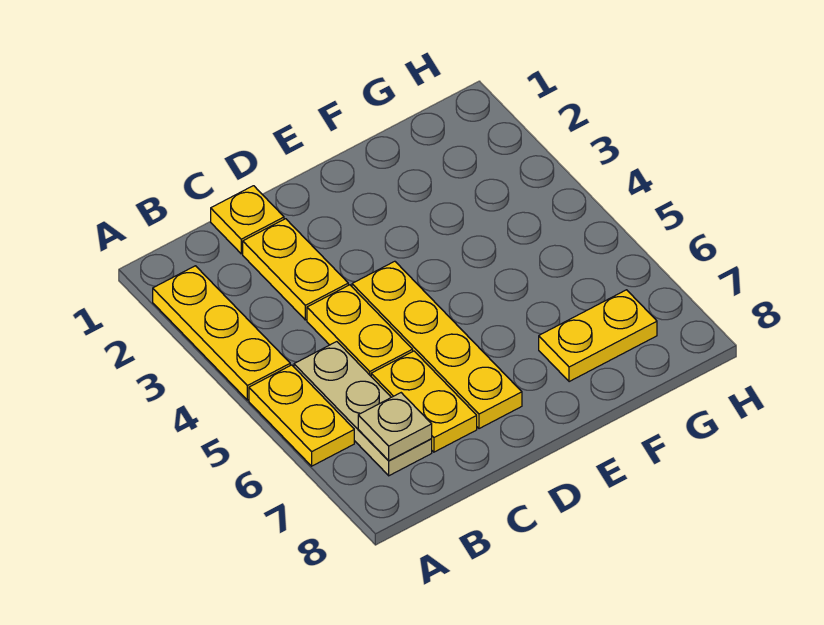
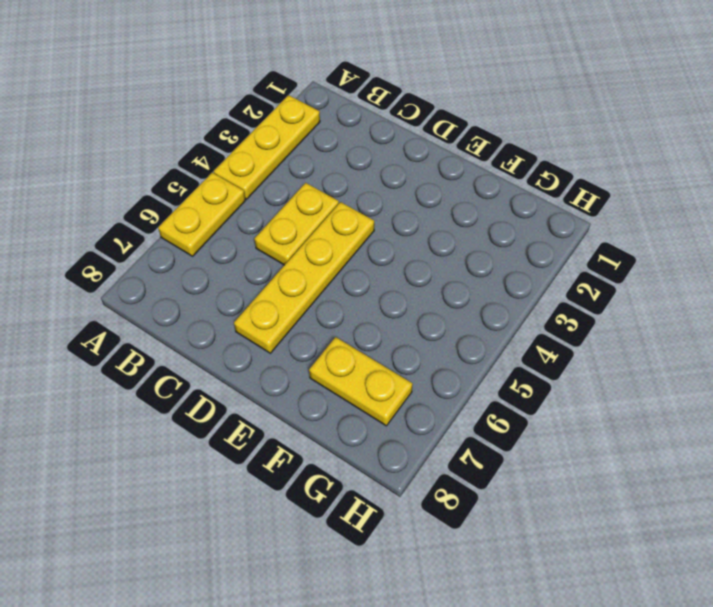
none -> tan plate B5:B7 level 1
none -> yellow plate C1 level 1

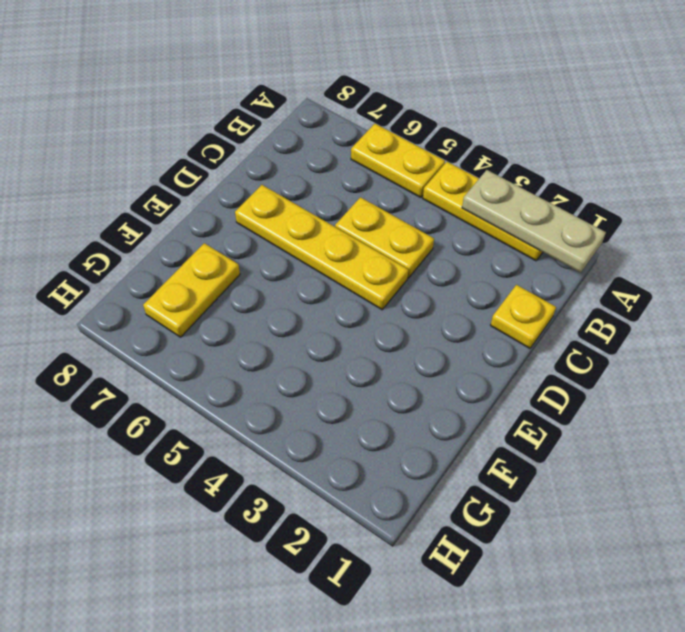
tan plate A1:A3 level 2 -> tan plate B5:B7 level 1
none -> yellow plate C2:C3 level 1
none -> yellow plate C6:C7 level 1

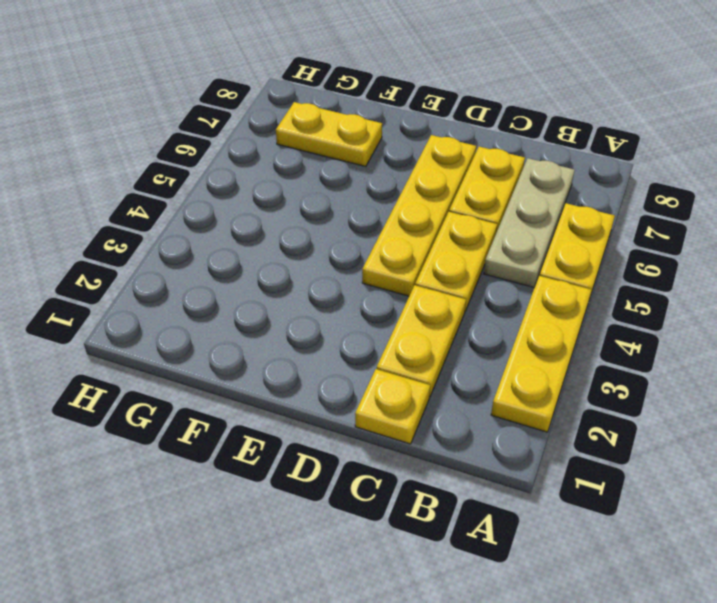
none -> tan plate B7 level 2

